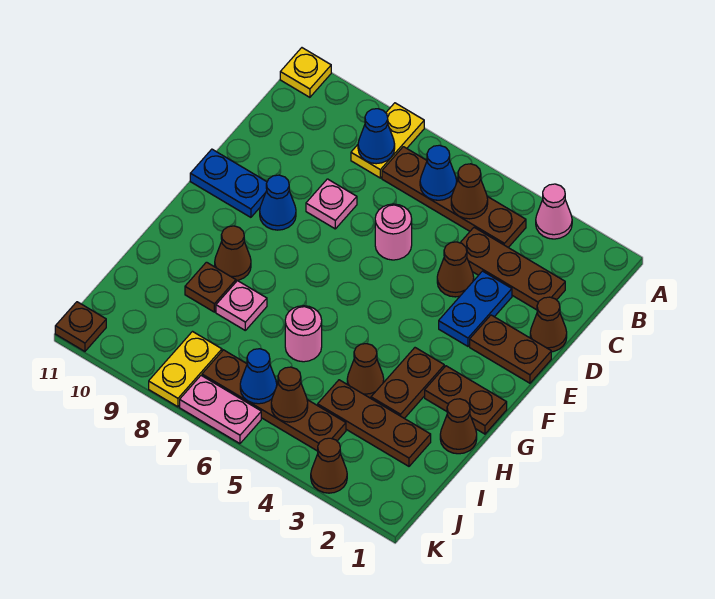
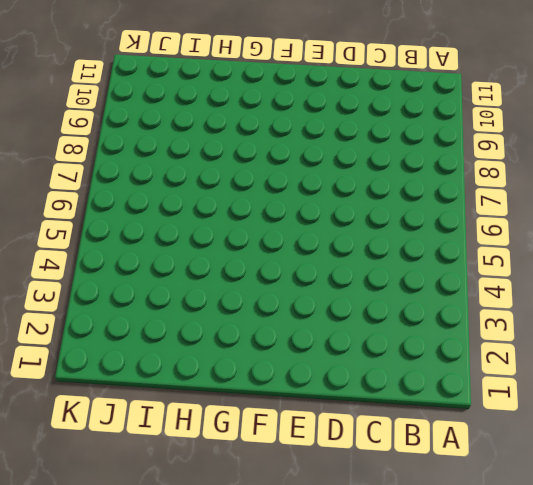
none -> pink cone A3 level 1
none -> yellow plate A8:B8 level 1
none -> yellow plate A11 level 1
none -> brown plate B4:B7 level 1

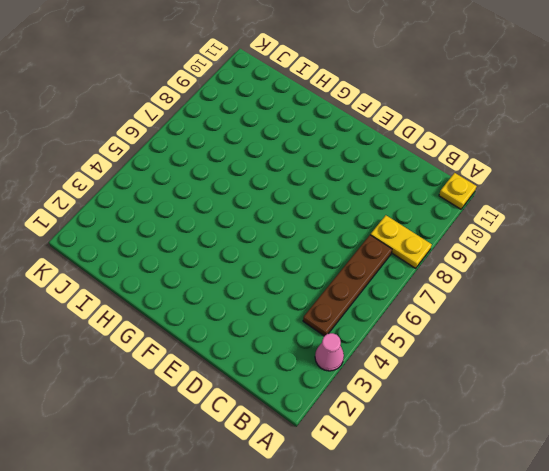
none -> brown plate C2:C4 level 1
none -> brown cone D1 level 1
none -> blue plate D3:E3 level 1
none -> brown cone D4 level 1

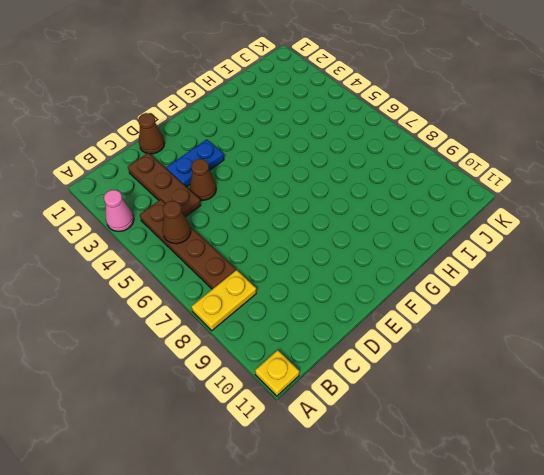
none -> pink round brick D6 level 1
none -> pink plate D8 level 1
none -> brown plate E1:E2 level 1
none -> blue cone E9 level 1

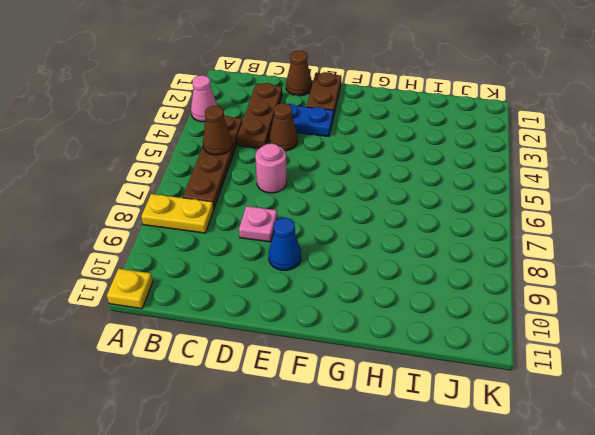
none -> blue plate E10:E11 level 1
none -> brown plate G1:G2 level 1
none -> brown plate G3:H3 level 1
none -> brown cone G9 level 1

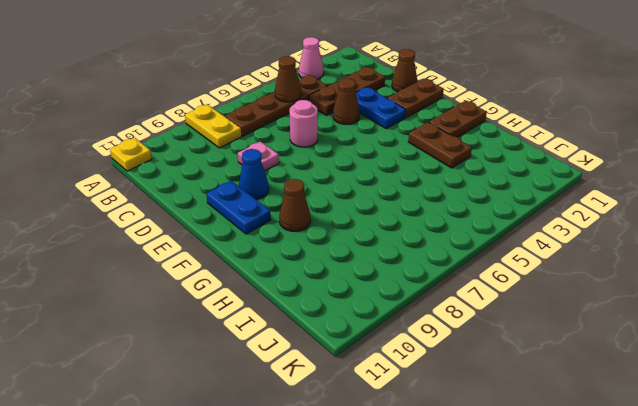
blue plate E10:F10 level 1 -> blue plate E10:E11 level 1
none -> brown cone H1 level 1
none -> brown cone H4 level 1
none -> pink round brick H6 level 1
none -> pink plate H8 level 1

